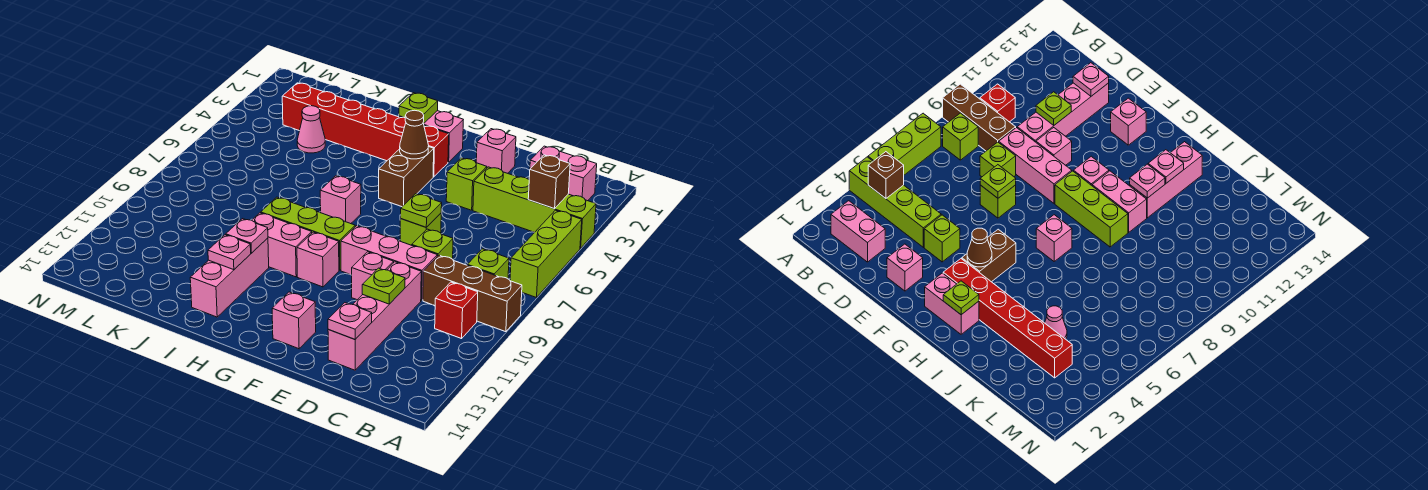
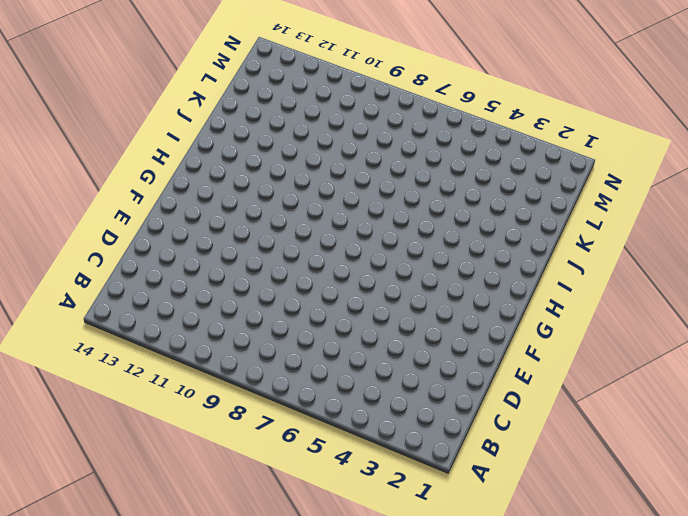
none -> lime brick A4:D4 level 1
none -> lime brick A5:A7 level 1
none -> brown brick A9:C9 level 1
none -> pink brick B2:C2 level 1

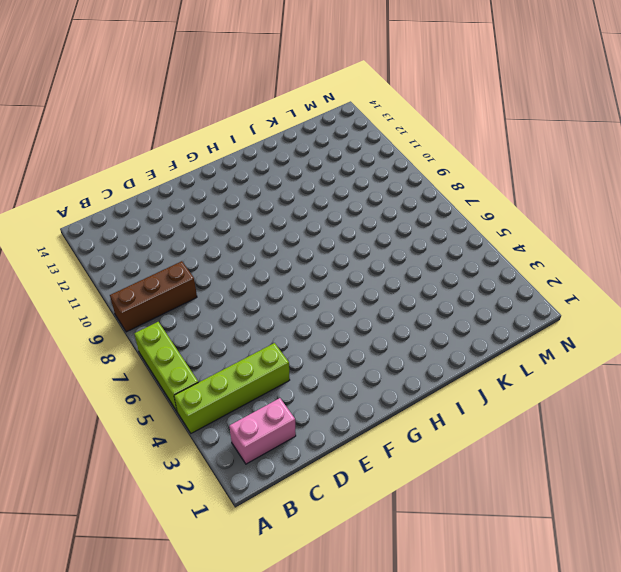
none -> lime brick B8 level 1
none -> red brick B10 level 1
none -> lime brick D8 level 1
none -> pink brick D9:F9 level 1

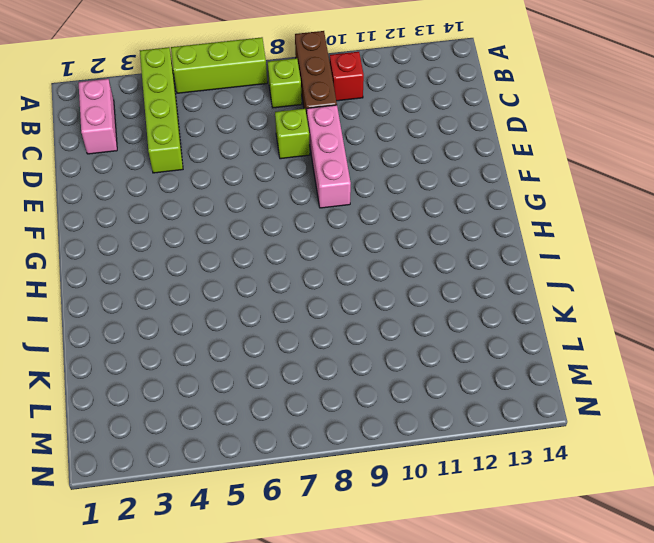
none -> pink brick D10:D13 level 1
none -> pink brick E2 level 1
none -> lime brick E4 level 1
none -> lime brick E7 level 1

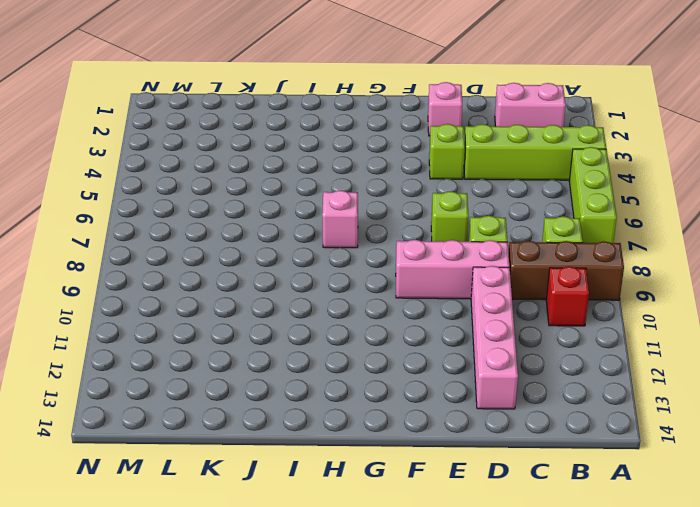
none -> pink brick E10 level 1
none -> pink brick F13 level 1
none -> pink brick G2:H2 level 1
none -> red brick G3:L3 level 1

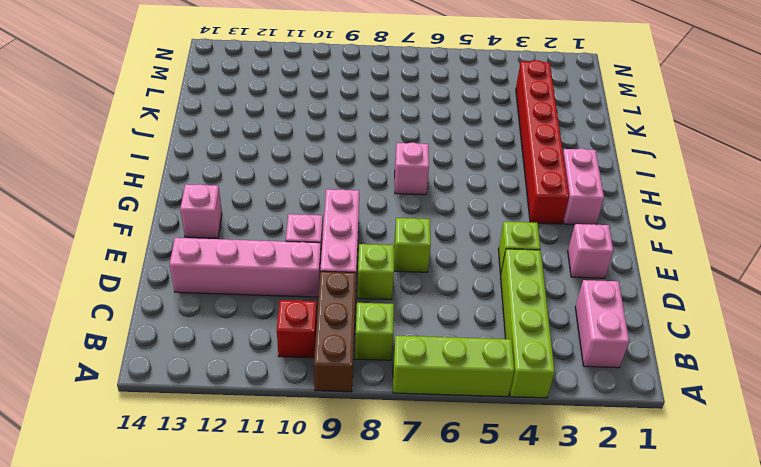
none -> brown brick G4:G5 level 1
none -> lime brick G9:I9 level 1
none -> pink brick G10 level 1
none -> pink brick H10:I10 level 1

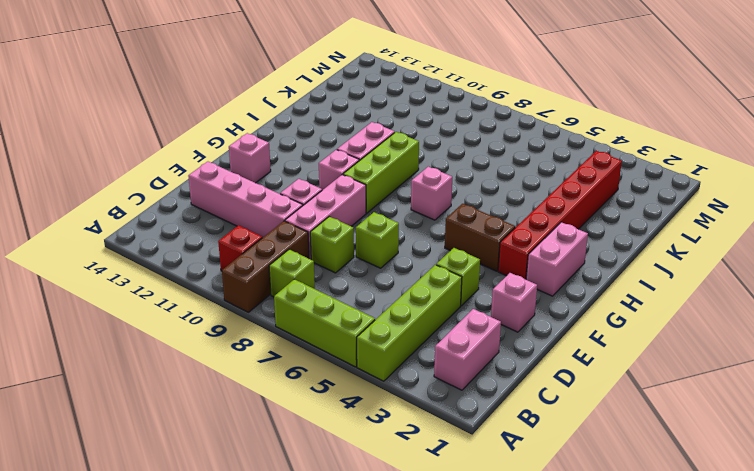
none -> pink brick I11:I13 level 1
none -> pink cone K4 level 1
none -> brown brick B4 level 2
none -> lime plate D11 level 2

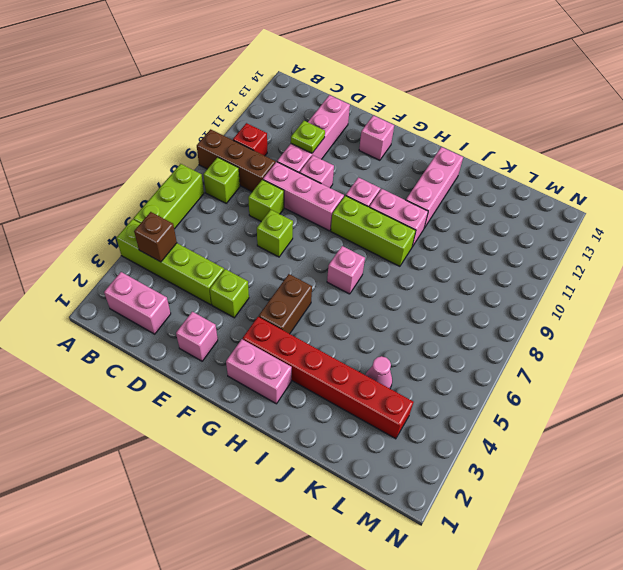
none -> pink plate D13 level 2
none -> lime plate E7 level 2
none -> brown cone G4 level 2
none -> lime plate H2 level 2

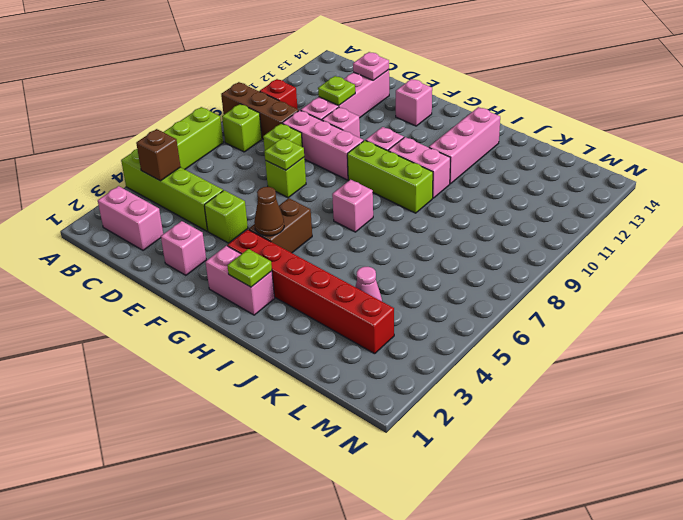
none -> pink plate I11 level 2
none -> pink plate I12 level 2

